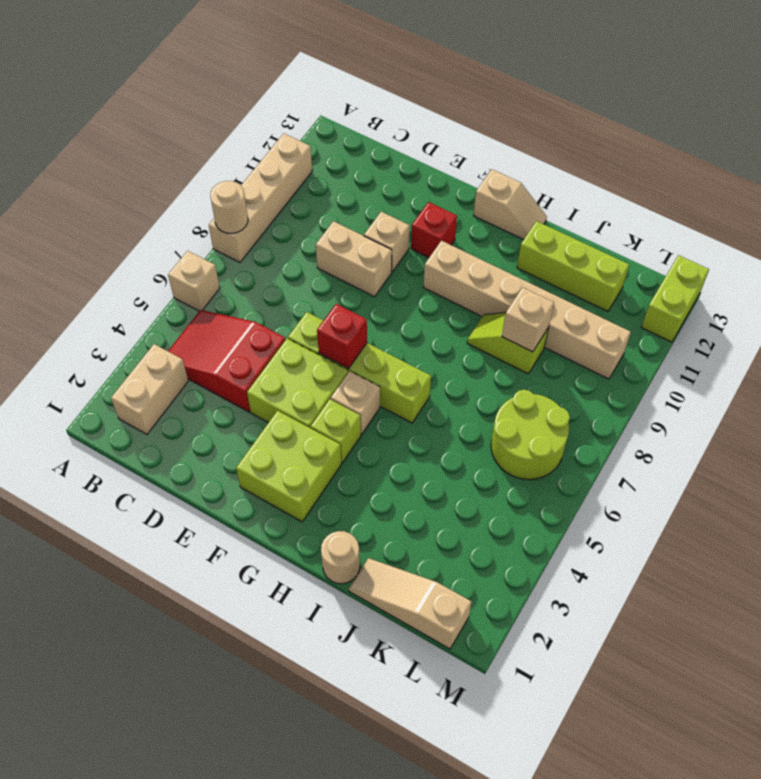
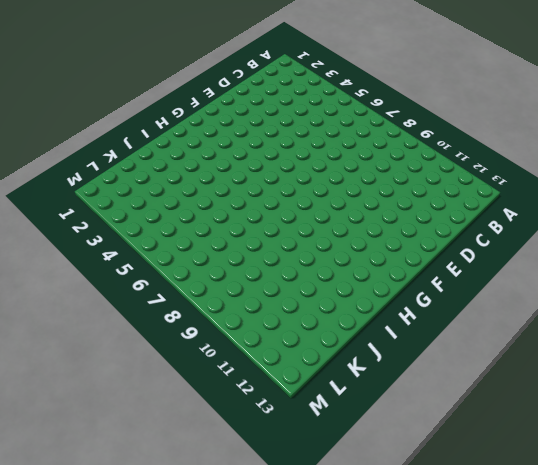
none -> tan brick A6 level 1
none -> tan brick A8:A11 level 1
none -> tan brick B2:B3 level 1

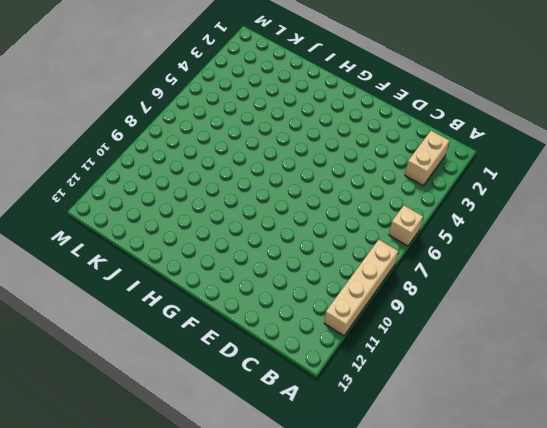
none -> red slope B4:D5 level 1 top D
none -> tan brick D9:E9 level 1
none -> lime brick E4:F5 level 1

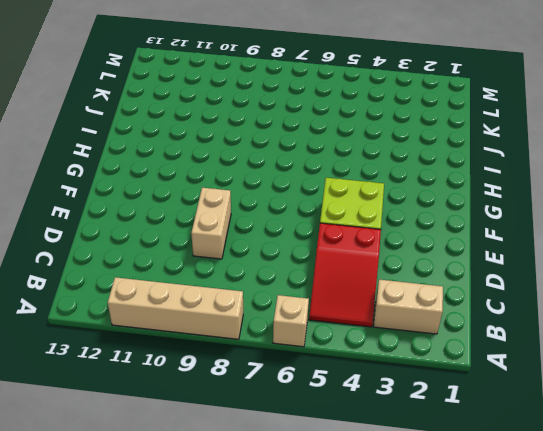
none -> lime brick E6:H6 level 1
none -> tan brick E10 level 1
none -> lime brick F2:G3 level 1

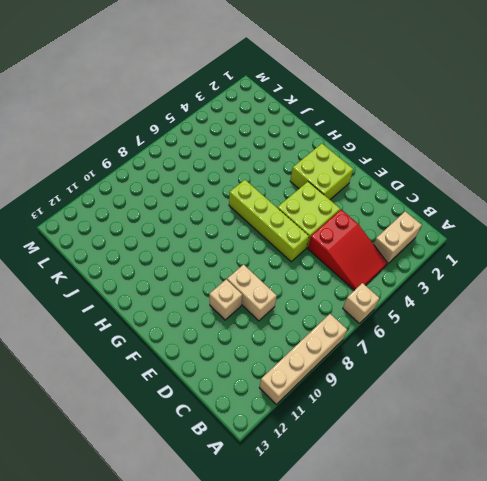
none -> red brick F11 level 1
none -> lime brick G4 level 1
none -> tan brick G5 level 1

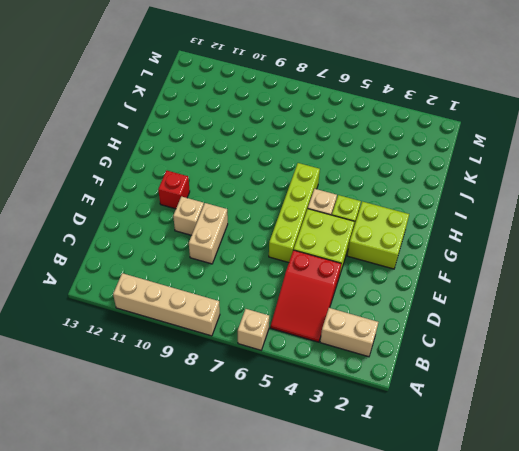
none -> tan brick G10:L10 level 1
none -> tan slope G13:H13 level 1 top G
none -> tan round brick I1 level 1

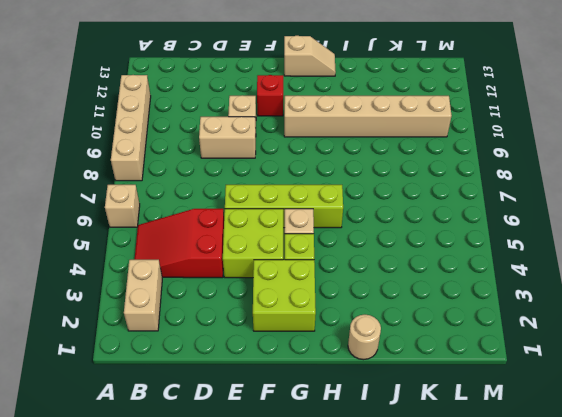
none -> lime slope I9:J9 level 1 top J
none -> lime brick I12:K12 level 1
none -> tan slope J1:L1 level 1 top L

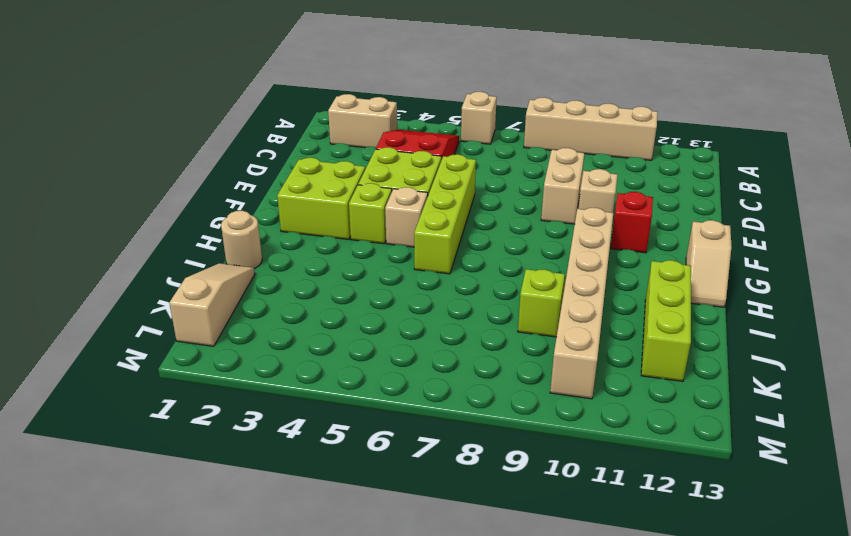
none -> lime round brick K6:L7 level 1
none -> lime brick M12:M13 level 1
none -> tan round brick A8 level 2

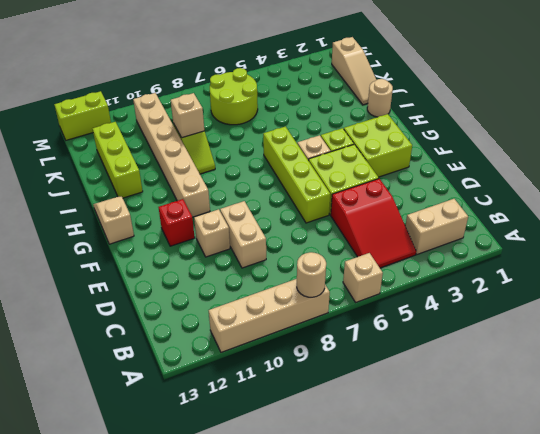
none -> red brick F6 level 2

